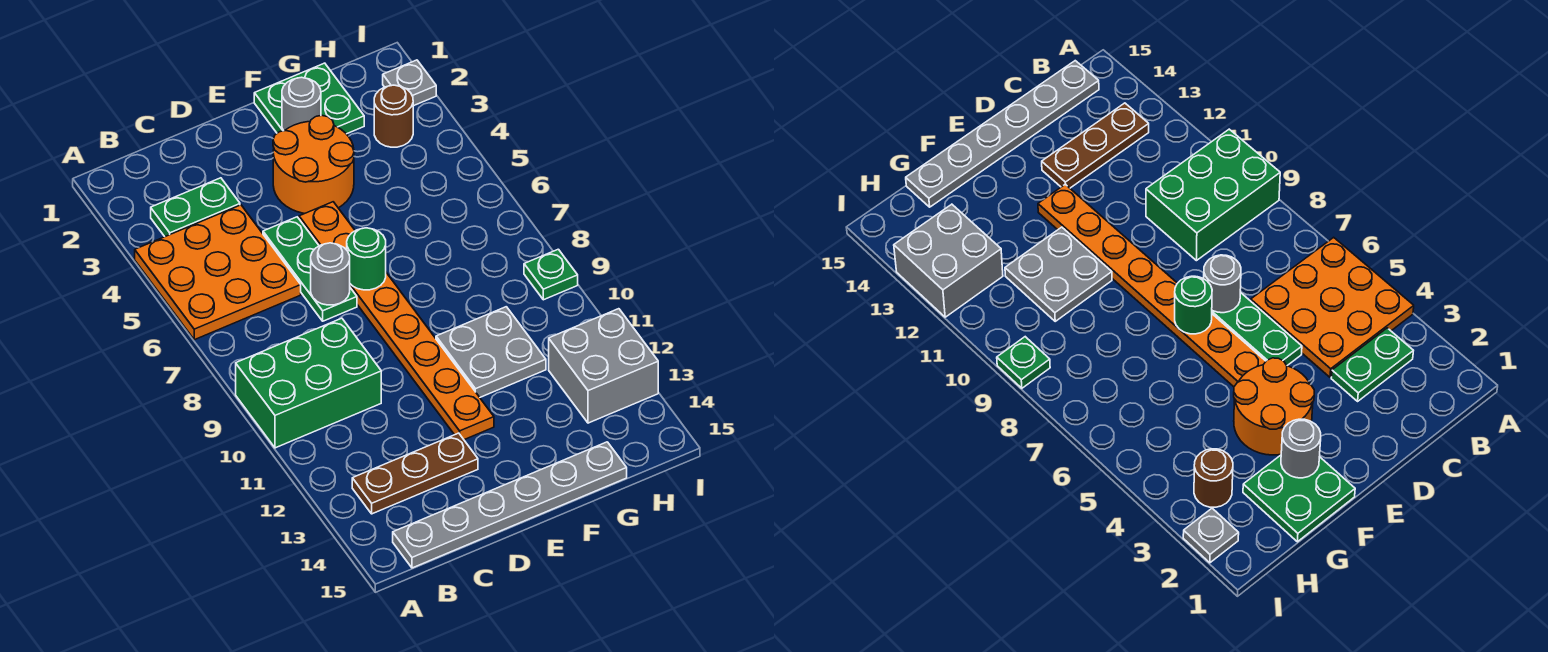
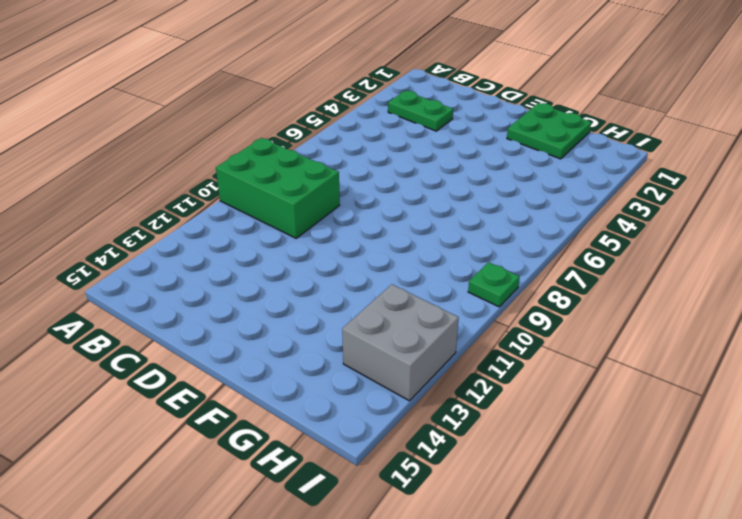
none -> orange plate A4:C6 level 1
none -> brown plate B13:D13 level 1
none -> grey plate B15:G15 level 1

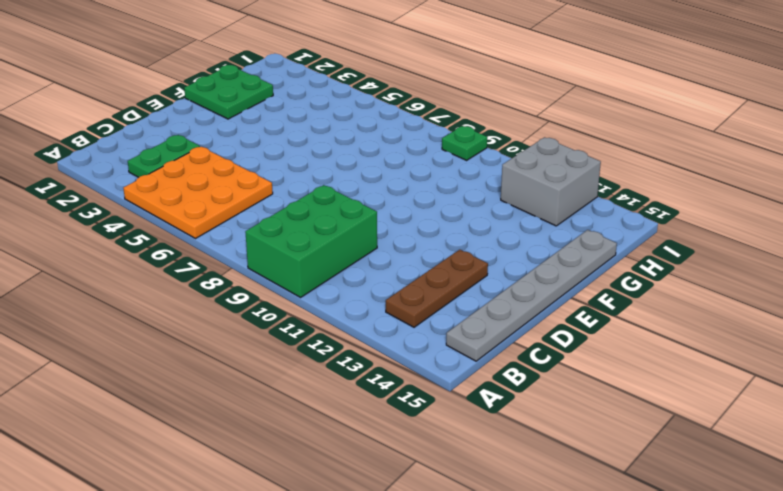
none -> green plate D5:D7 level 1
none -> orange round brick E3:F4 level 1
none -> orange plate E5:E12 level 1

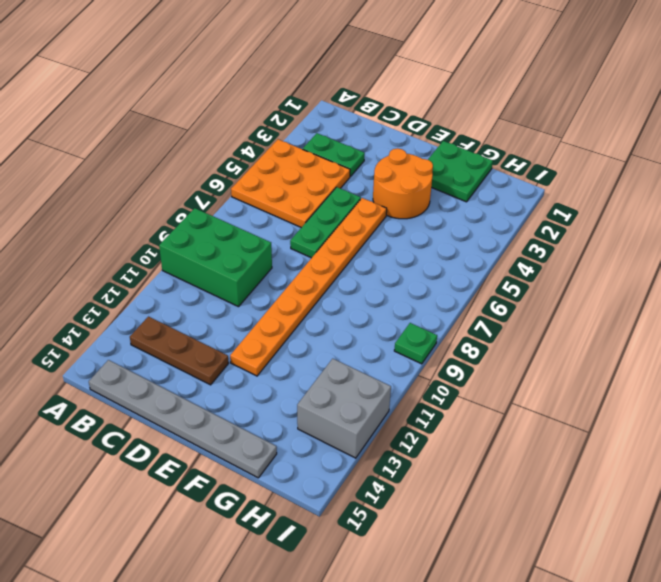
none -> grey plate F10:G11 level 1
none -> brown round brick H3 level 1
none -> grey plate I2 level 1

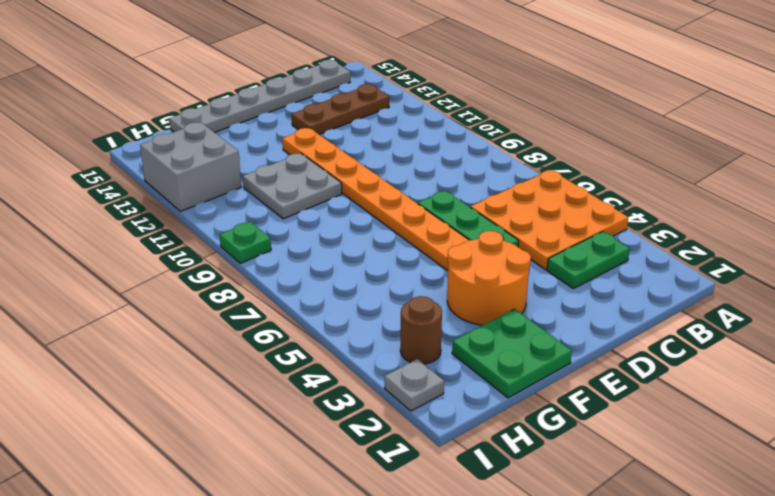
none -> green brick A9:C10 level 1
none -> grey round brick D7 level 2
none -> green round brick E7 level 2

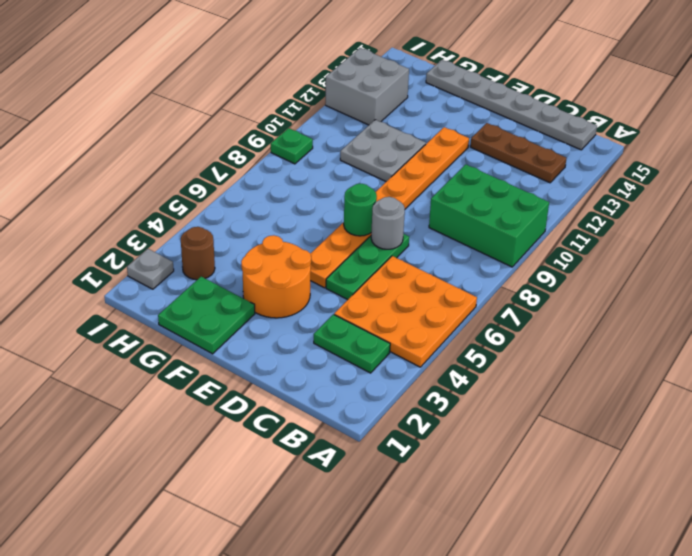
none -> grey round brick F2 level 2

